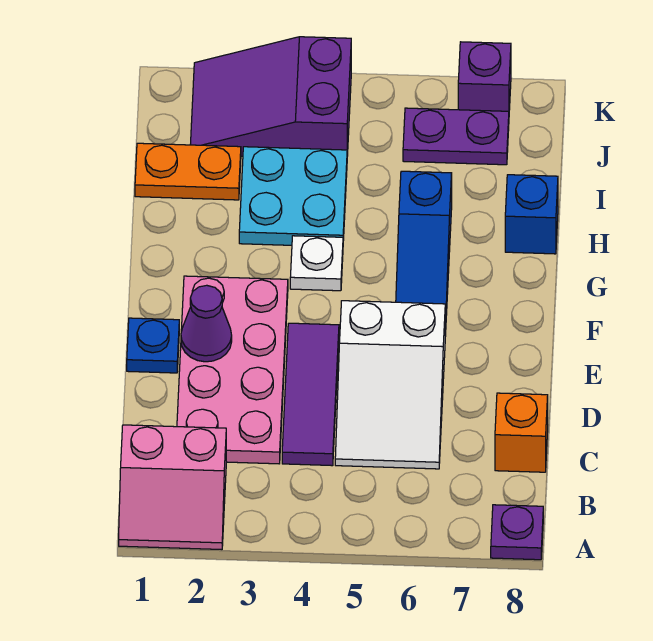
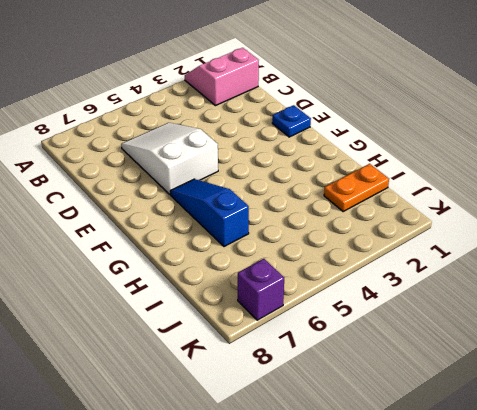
none -> purple plate A8 level 1
none -> pink plate C2:F3 level 1
none -> purple tile C4:E4 level 1

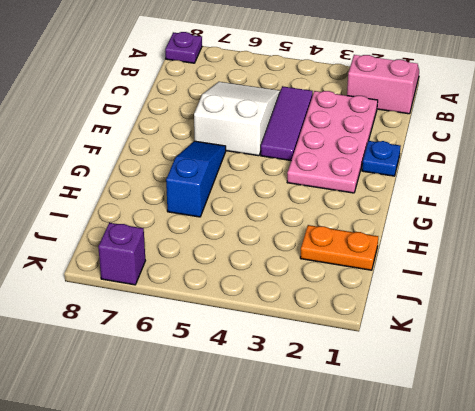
none -> orange brick C8 level 1
none -> white plate G4 level 1
none -> cyan plate H3:I4 level 1

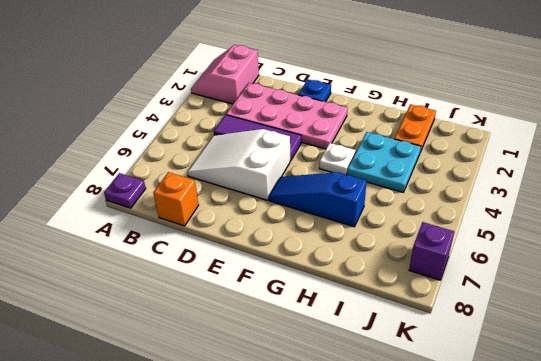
none -> blue brick H8 level 1
none -> purple slope J2:K4 level 1 top 4
none -> purple plate J6:J7 level 1

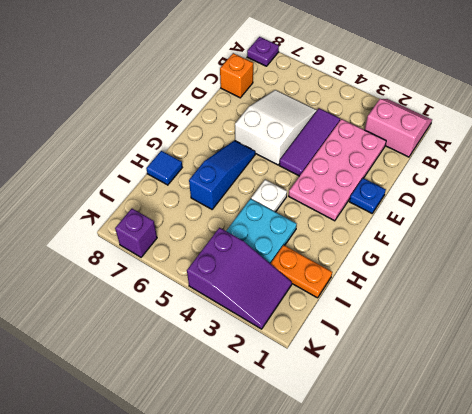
blue tile H8 level 1 -> blue brick H8 level 1
none -> purple plate J6:J7 level 1
none -> purple cone E2 level 2

